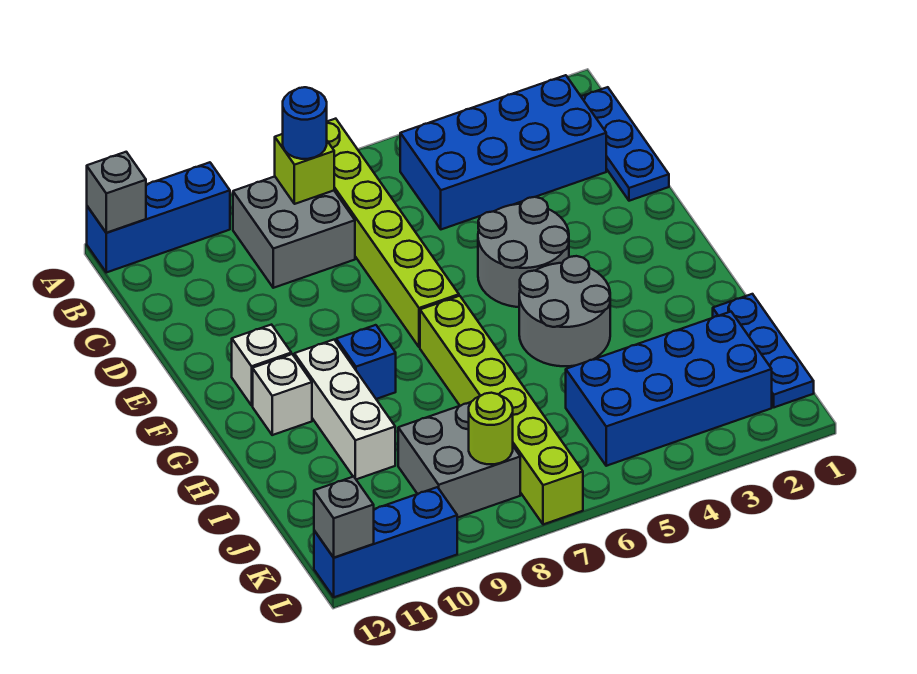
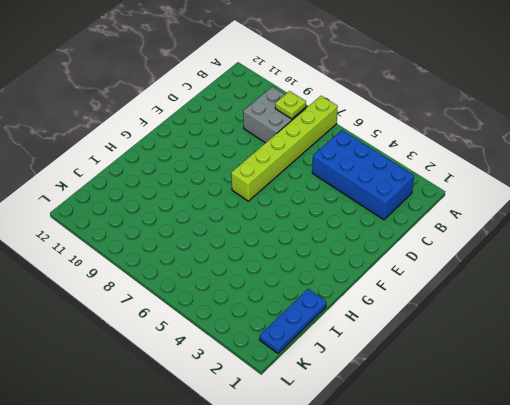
lime plate B8 level 2 -> lime brick B8 level 2
none -> blue brick A10:A12 level 1
none -> blue plate B1:D1 level 1
none -> grey round brick E4:F5 level 1

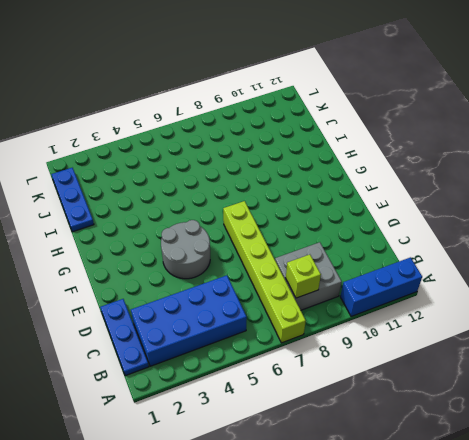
none -> white brick F11 level 1
none -> grey round brick G4:H5 level 1
none -> lime brick G7:L7 level 1

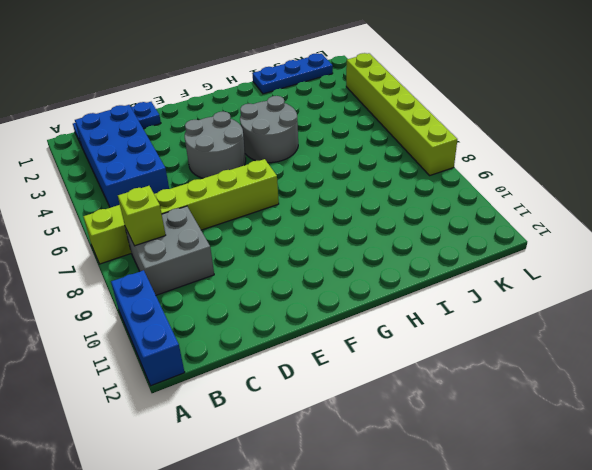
lime brick L3:L8 level 1 -> lime brick G7:L7 level 1
none -> white brick F11 level 1
none -> blue brick G9 level 1
none -> white brick G10:I10 level 1

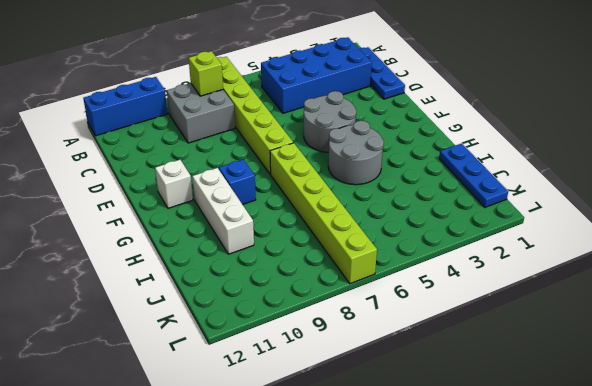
none -> white brick G11 level 1
none -> blue brick J2:K5 level 1
none -> grey brick J8:K9 level 1

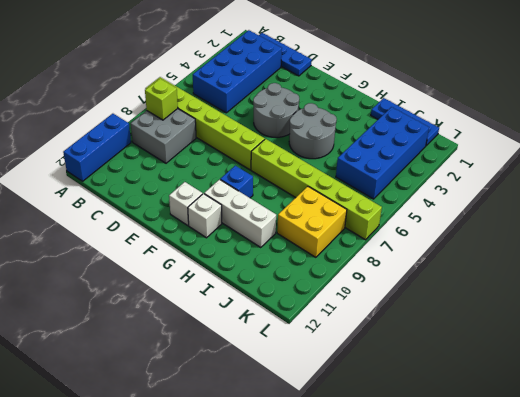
yellow brick J8:K9 level 1 -> grey brick J8:K9 level 1
none -> blue brick L10:L12 level 1
none -> grey brick A12 level 2
none -> lime round brick K8 level 2

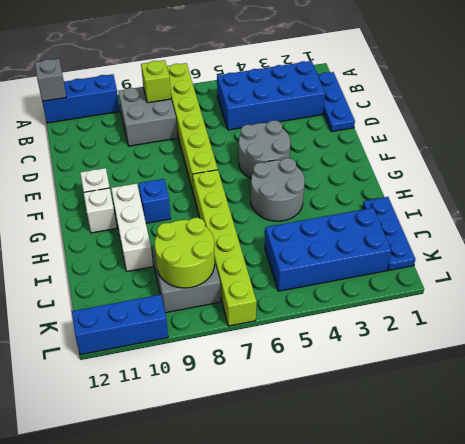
lime round brick J8:K9 level 2 -> lime round brick K8 level 2
none -> grey brick L12 level 2
none -> blue round brick B8 level 3

